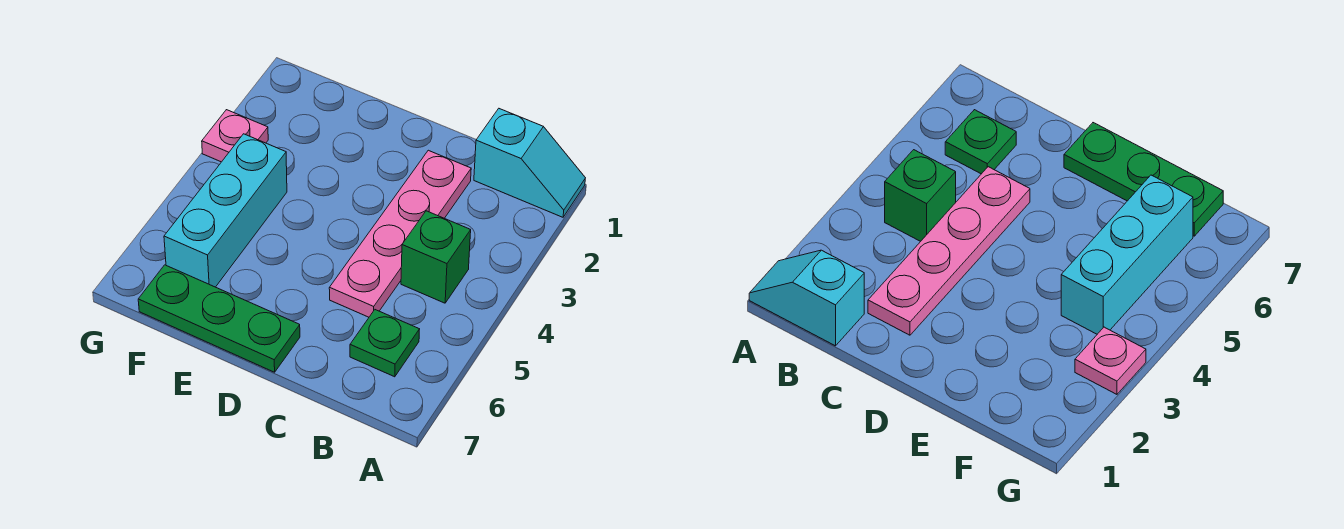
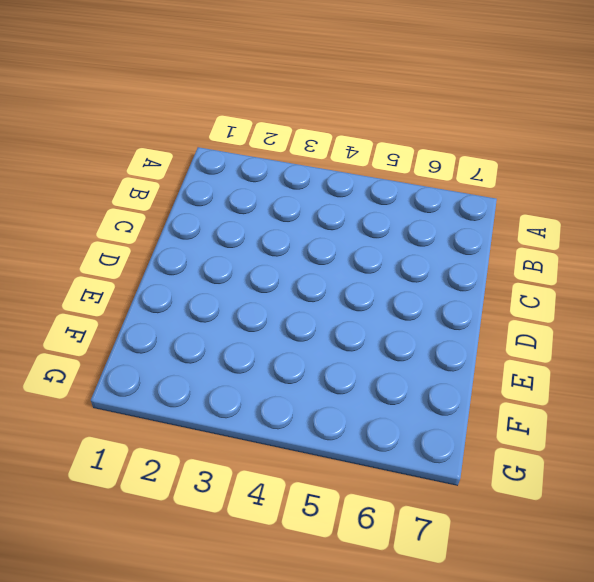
none -> cyan slope A1:B1 level 1 top B
none -> green brick B4 level 1

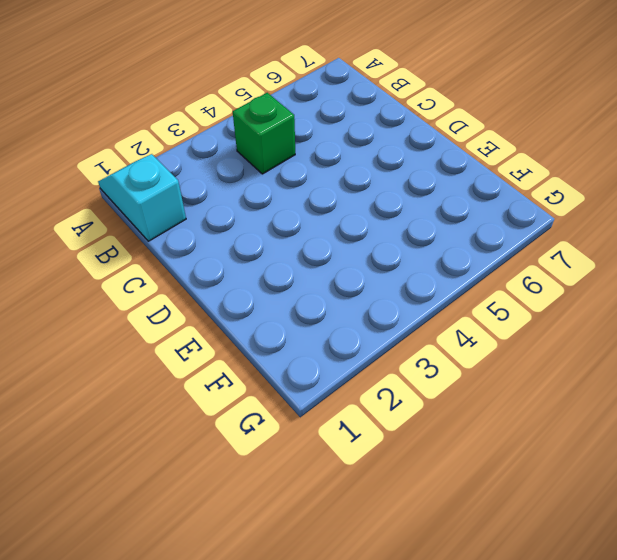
none -> green plate B6 level 1
none -> pink plate C2:C5 level 1

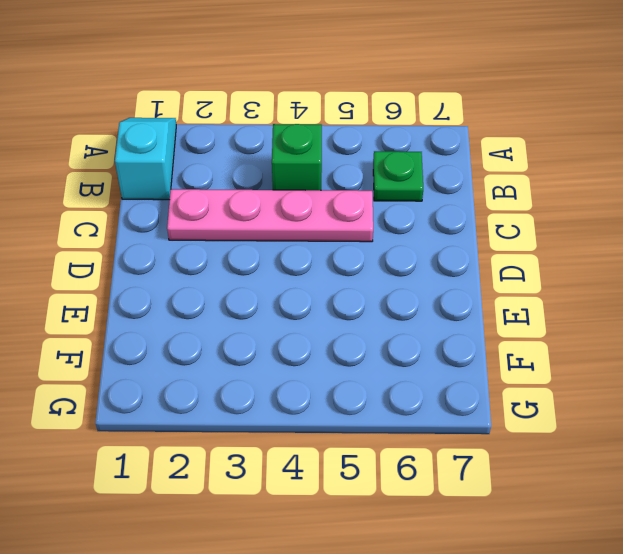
none -> green plate D7:F7 level 1
none -> cyan brick F4:F6 level 1

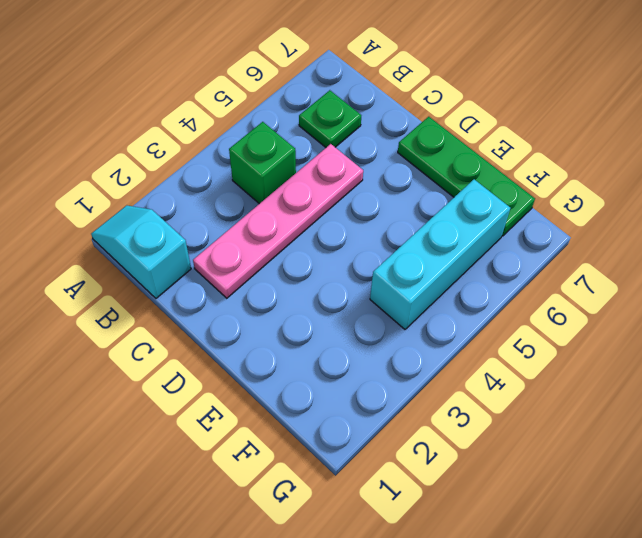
none -> pink plate G3 level 1

